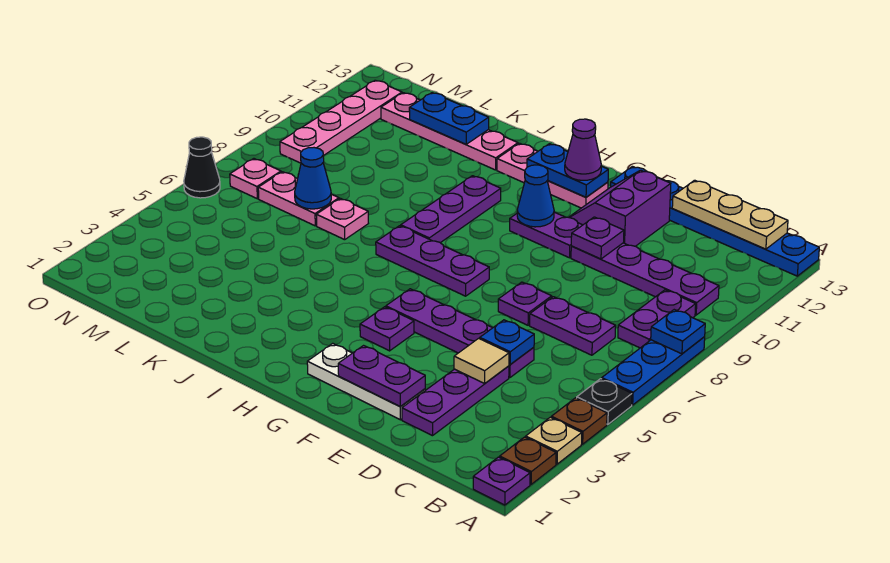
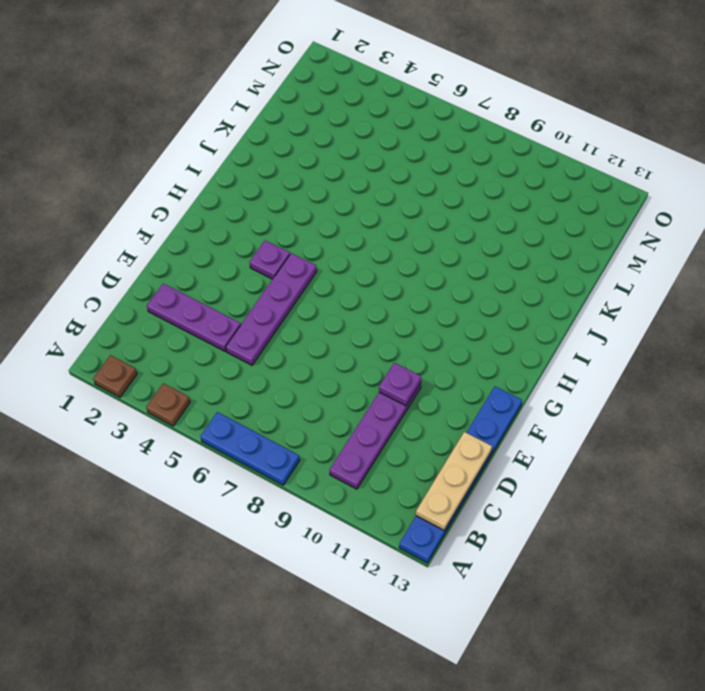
none -> purple plate A1 level 1
none -> tan plate A3 level 1
none -> black plate A5 level 1
none -> purple plate B8:B9 level 1

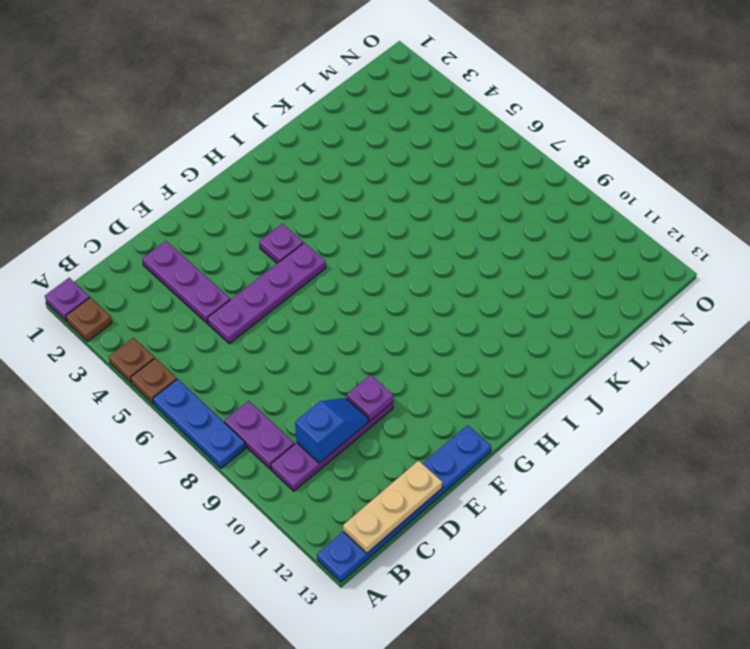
brown plate A5 level 1 -> black plate A5 level 1
blue slope C10:D10 level 2 top C -> none
none -> tan plate A3 level 1
none -> purple plate C7:D7 level 1
none -> white plate E2:G2 level 1
none -> purple plate E7 level 1

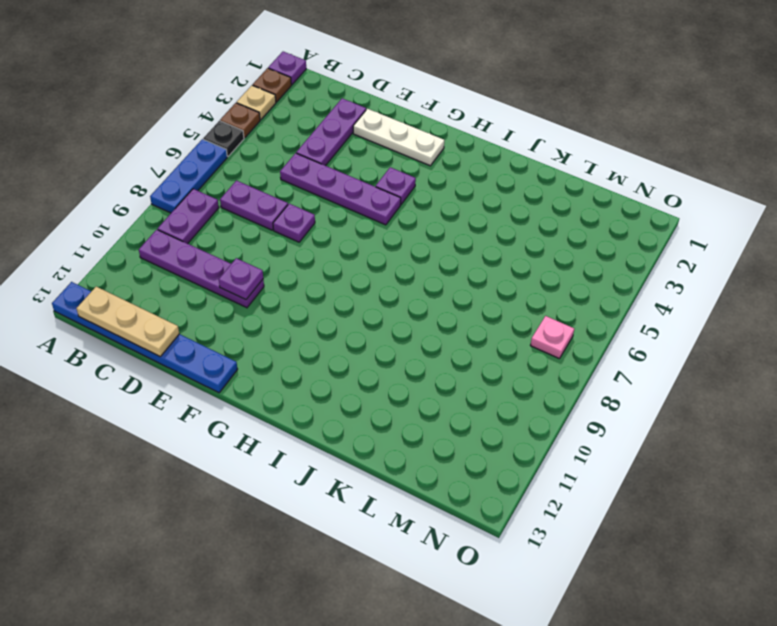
none -> purple slope E11:F12 level 1 top E
none -> purple plate F10:G10 level 1
none -> purple plate G7:I7 level 1
none -> pink plate G12:I12 level 1

